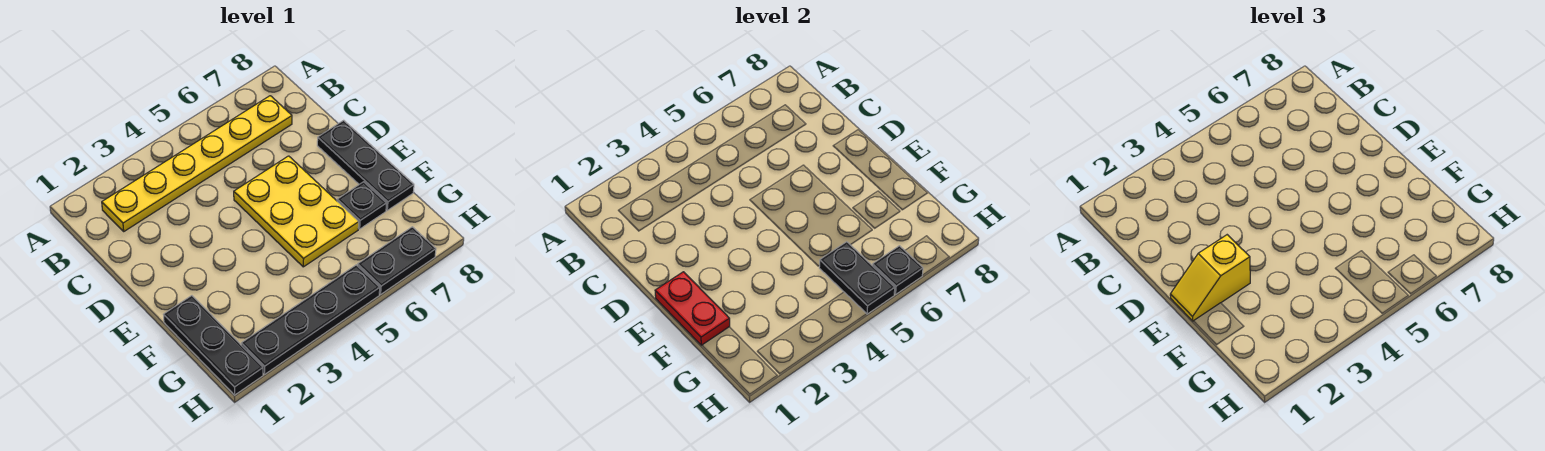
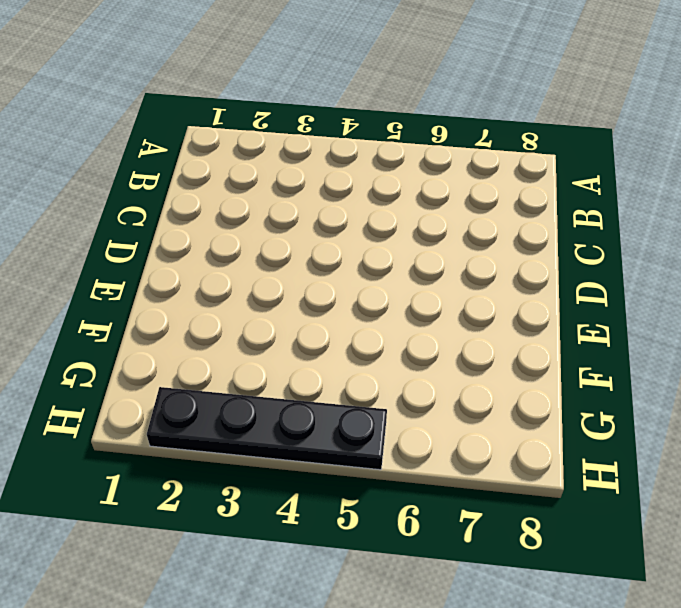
none -> yellow plate B2:B7 level 1
none -> yellow plate D5:F6 level 1

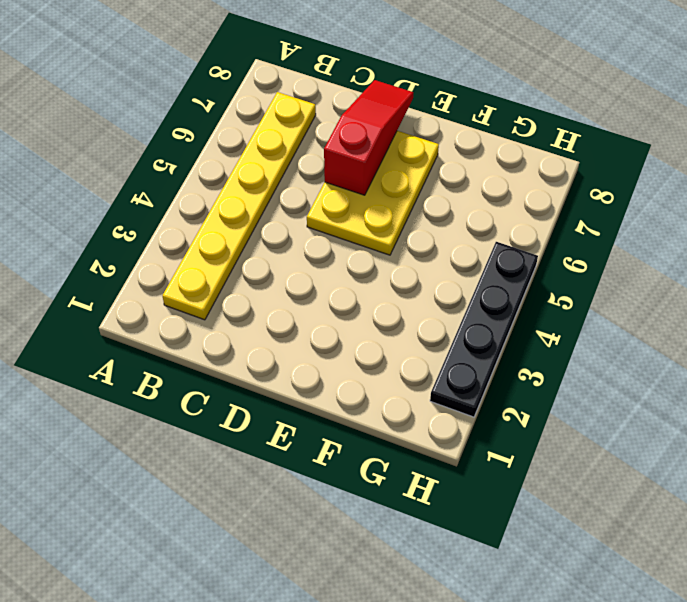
yellow plate D5:E7 level 1 -> yellow plate D5:F6 level 1
red slope D6:D8 level 2 top 6 -> none
none -> black plate D8:F8 level 1
none -> black plate F1:H1 level 1

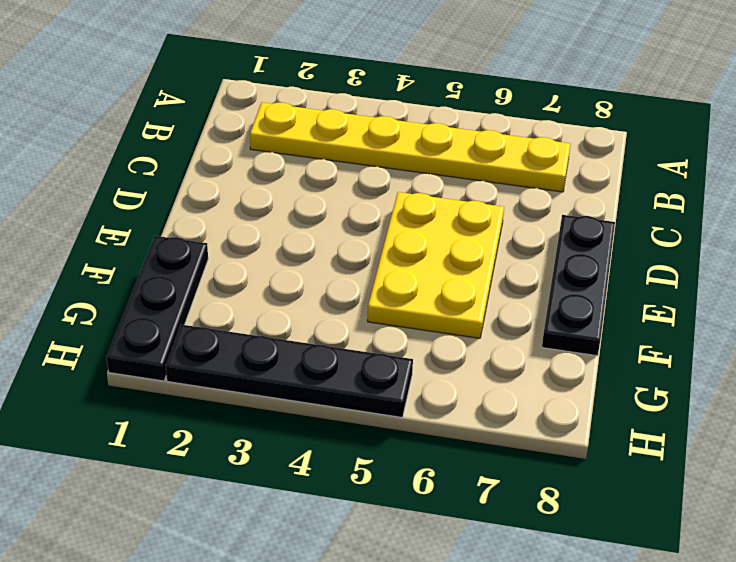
none -> black plate F7 level 1
none -> black plate H6:H7 level 1

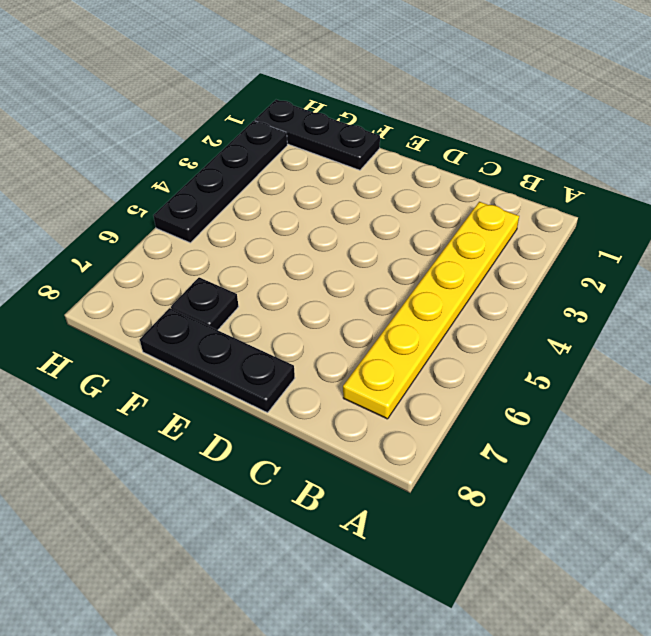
none -> yellow plate D5:F6 level 1
none -> black plate H6:H7 level 1

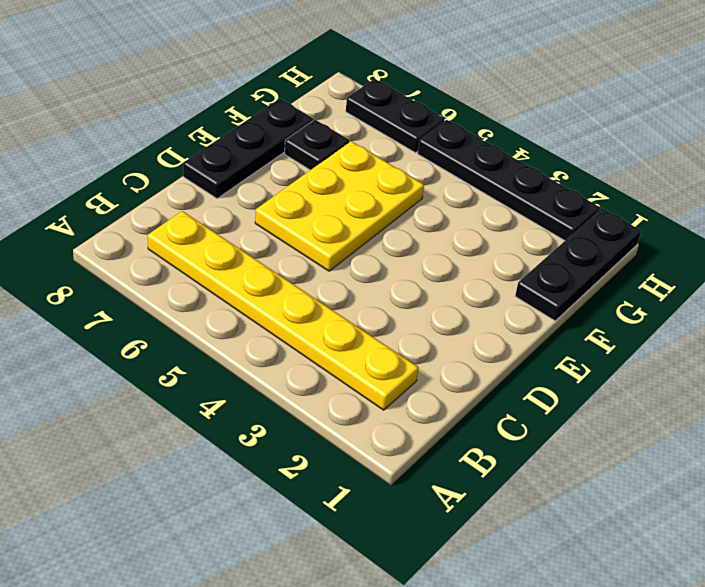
none -> red plate E1:F1 level 2
none -> black plate G5:H5 level 2

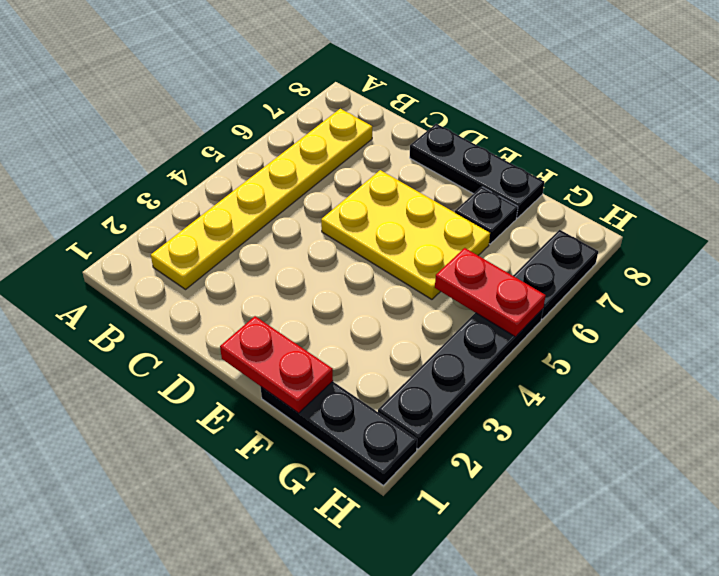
red plate G5:H5 level 2 -> black plate G5:H5 level 2
none -> black plate H6 level 2
none -> yellow slope E1:E2 level 3 top 2

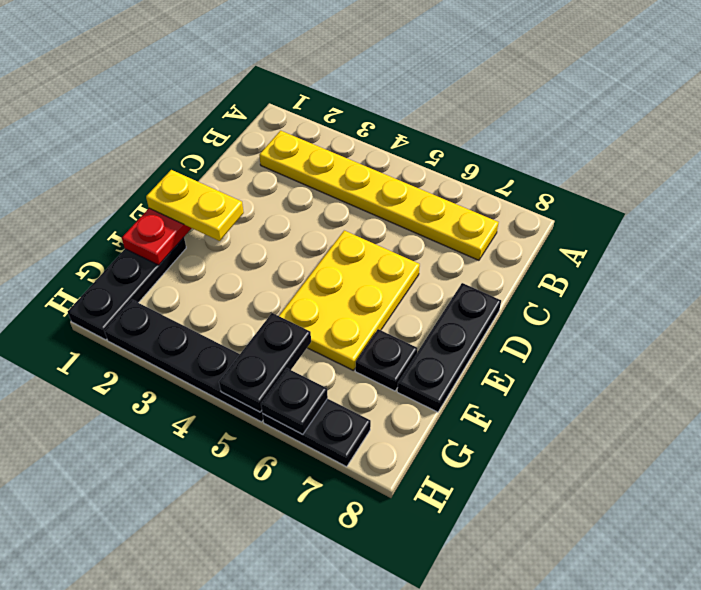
yellow plate E1:E2 level 3 -> yellow slope E1:E2 level 3 top 2

